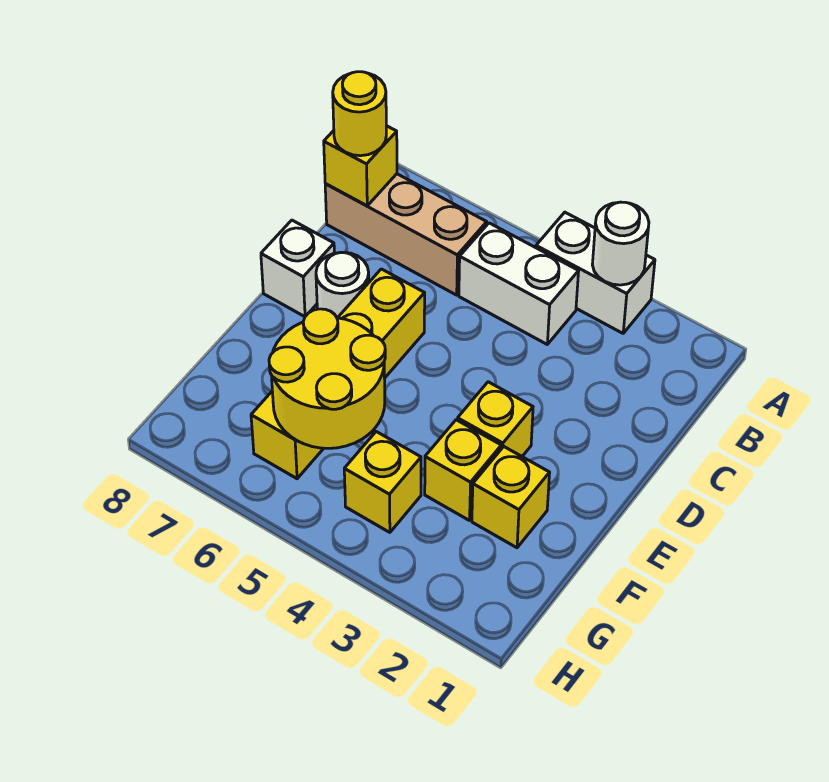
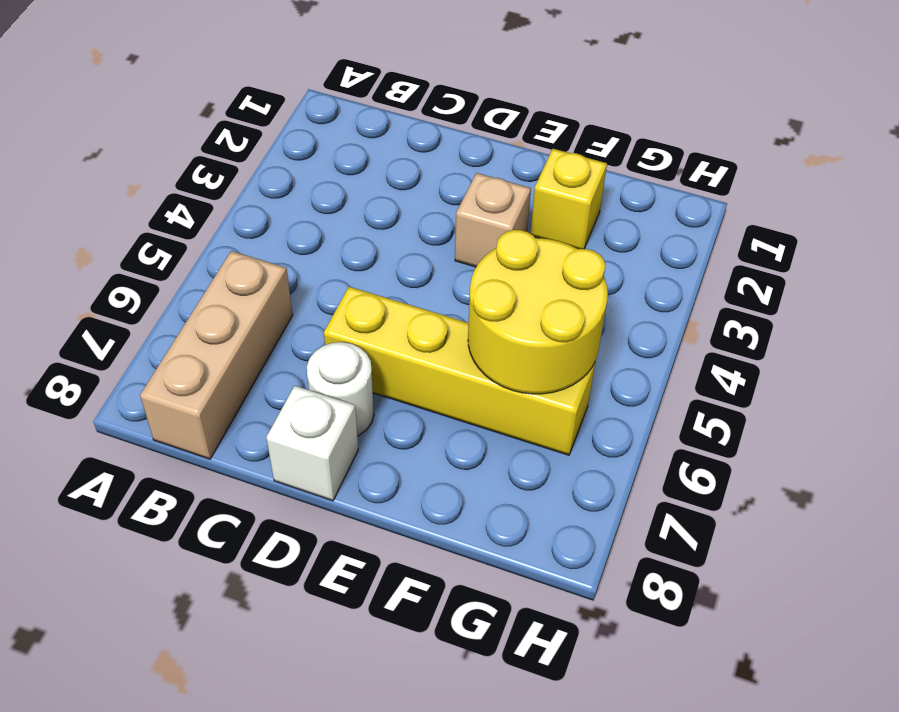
tan brick E3 level 1 -> yellow brick E3 level 1
none -> white brick A3:A4 level 1
none -> white brick B4:B5 level 1
none -> yellow brick F3 level 1

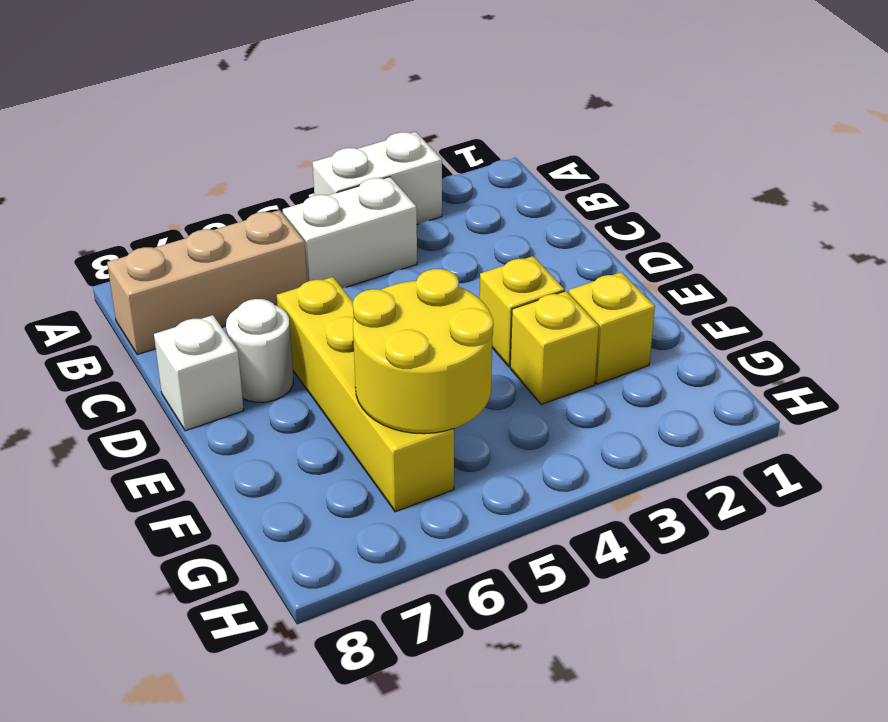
none -> yellow brick G4 level 1
none -> white round brick A3 level 2
none -> yellow brick B8 level 2

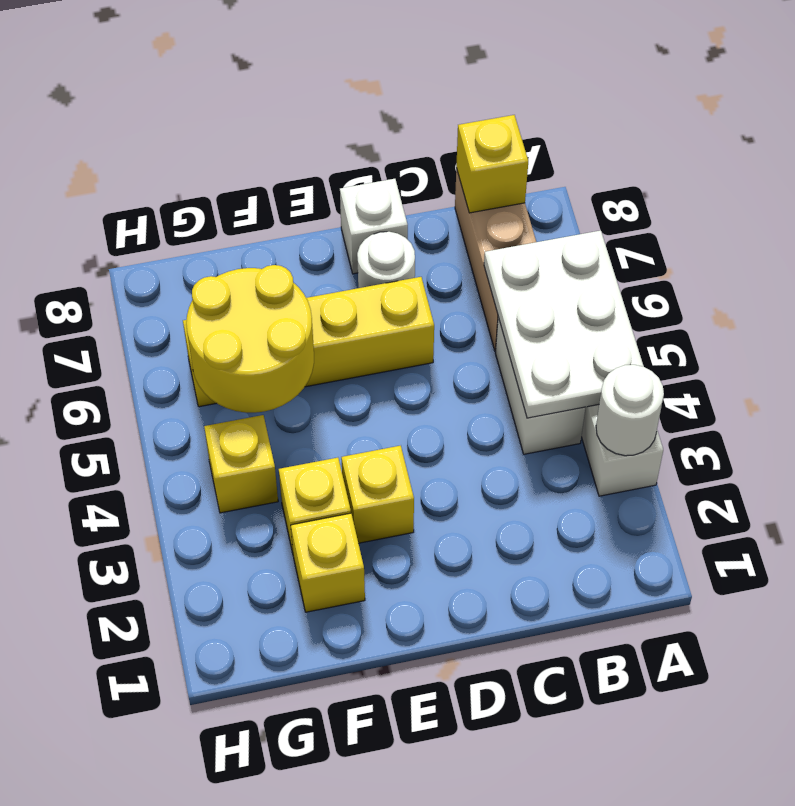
white plate A4:B6 level 2 -> none
none -> yellow round brick B8 level 3

